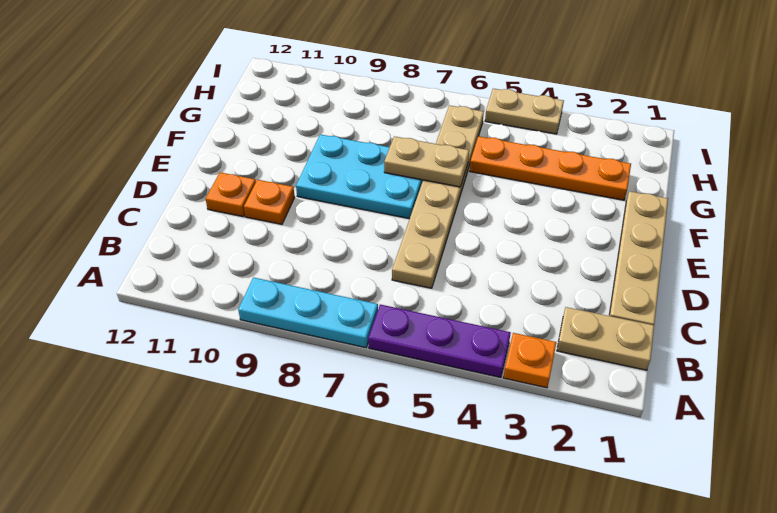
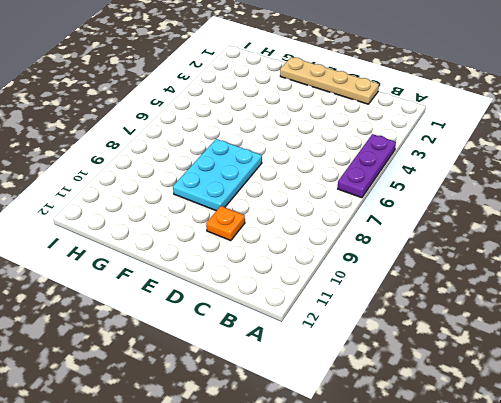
none -> orange plate A3 level 1
none -> cyan plate A7:A9 level 1
none -> tan plate B1:B2 level 1

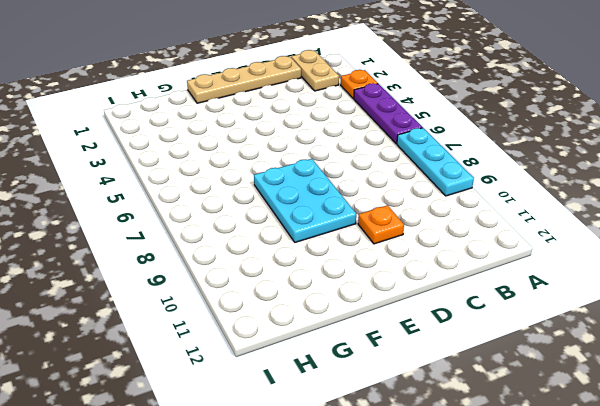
none -> tan plate C6:H6 level 1
none -> orange plate D11 level 1
none -> orange plate G2:G5 level 1

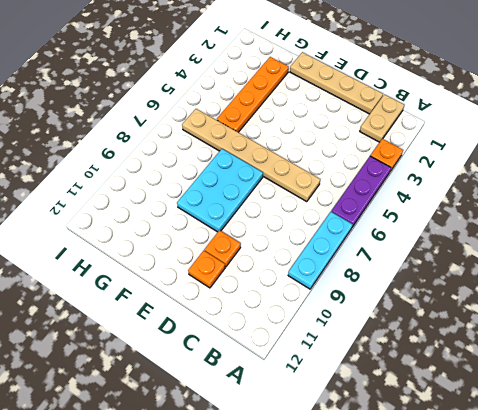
none -> tan plate I4:I5 level 1
none -> tan plate F6:F7 level 2

